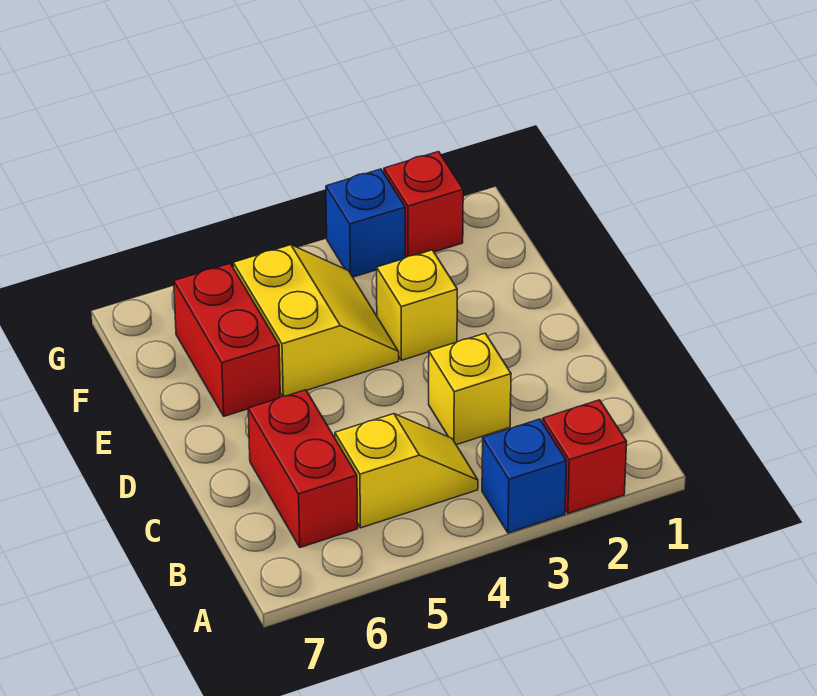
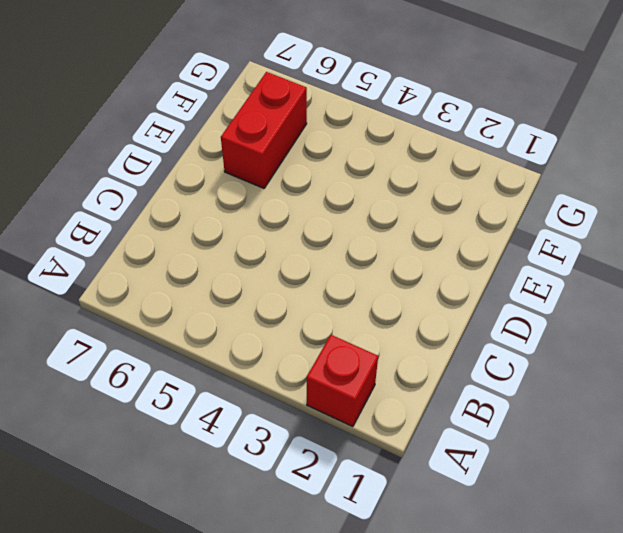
none -> blue brick A3 level 1
none -> yellow slope B4:B5 level 1 top 5

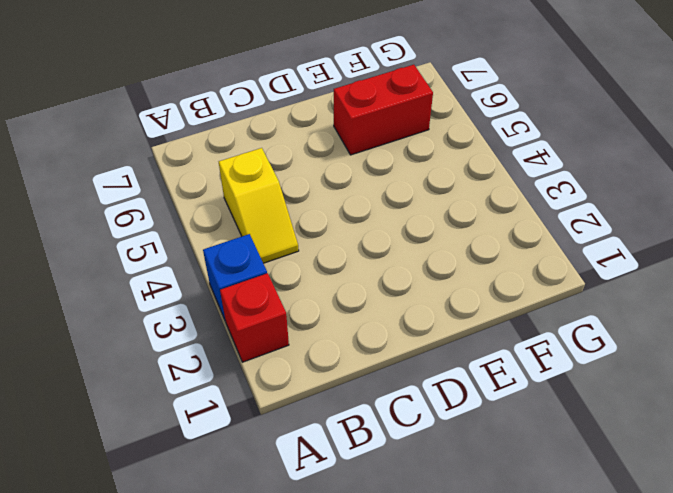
none -> red brick B6:C6 level 1
none -> yellow brick C3 level 1

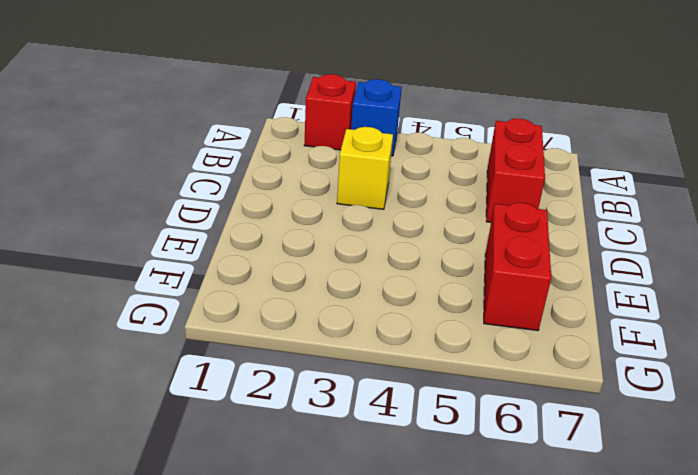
none -> yellow slope B4:B5 level 1 top 5
none -> yellow brick E3 level 1

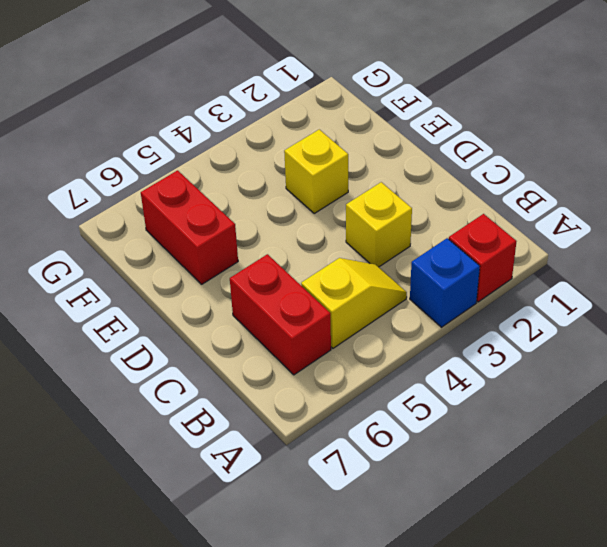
none -> yellow slope E4:F5 level 1 top 5
none -> red brick G2 level 1

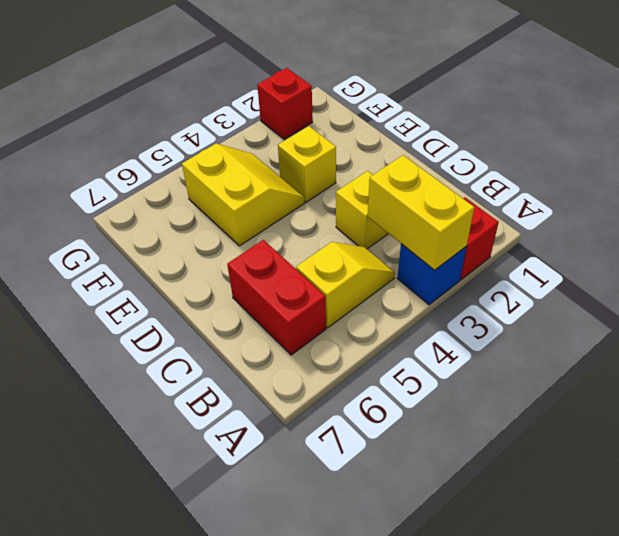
yellow brick A3:B3 level 2 -> none
none -> red brick E6:F6 level 1
none -> blue brick G3 level 1

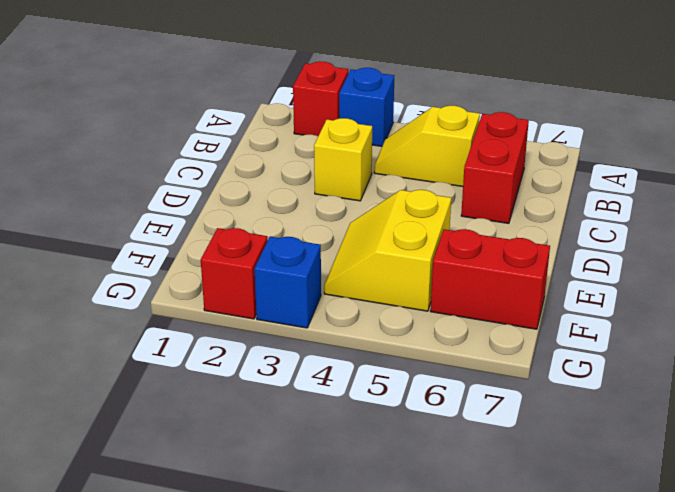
red brick F6:F7 level 1 -> red brick E6:F6 level 1
none -> yellow brick E3 level 1

